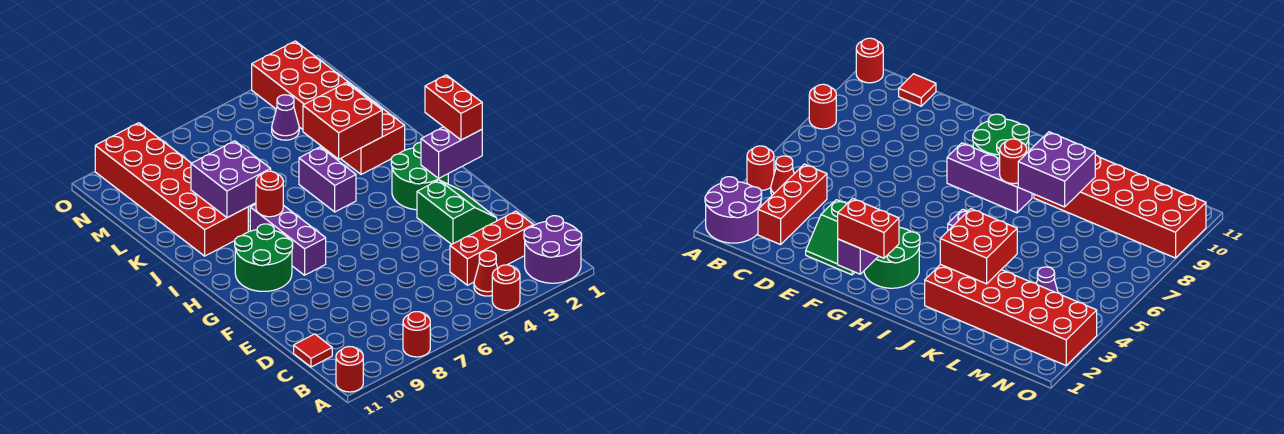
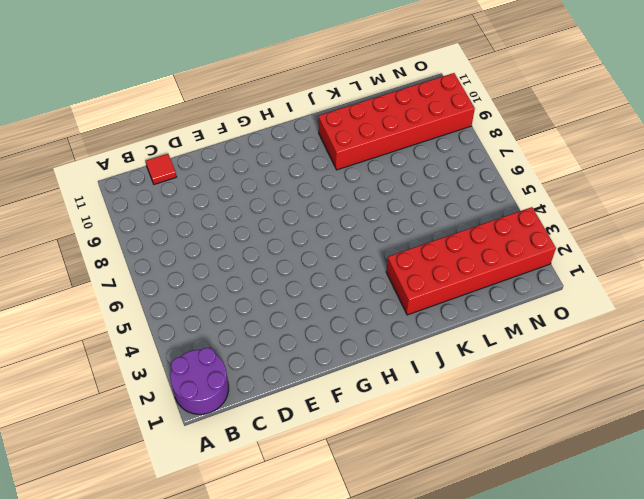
none -> red round brick A4 level 1
none -> red round brick A8 level 1
none -> red round brick A11 level 1

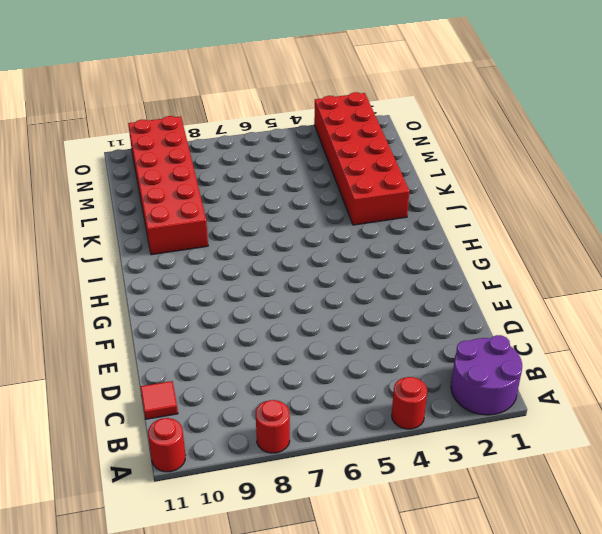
none -> red cone B4 level 1
none -> red brick C2:C4 level 1
none -> green slope E2:F3 level 1 top 3

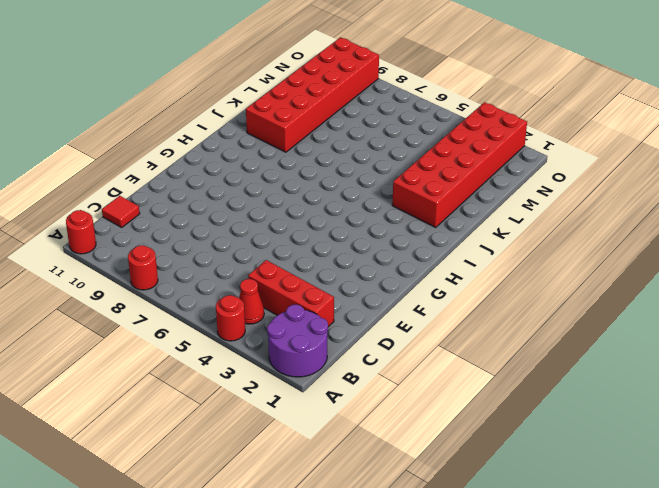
none -> green slope E2:F3 level 1 top 3
none -> green round brick G2:H3 level 1
none -> purple brick G8:I8 level 1

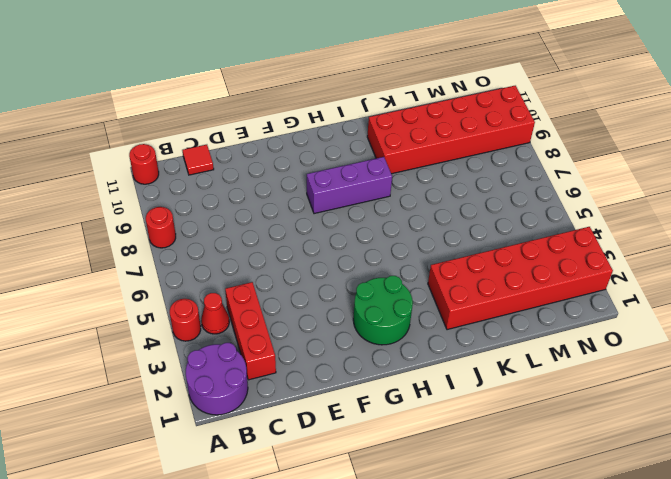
none -> green slope E2:F3 level 1 top 3
none -> green round brick G9:H10 level 1
none -> purple brick I5:J5 level 1

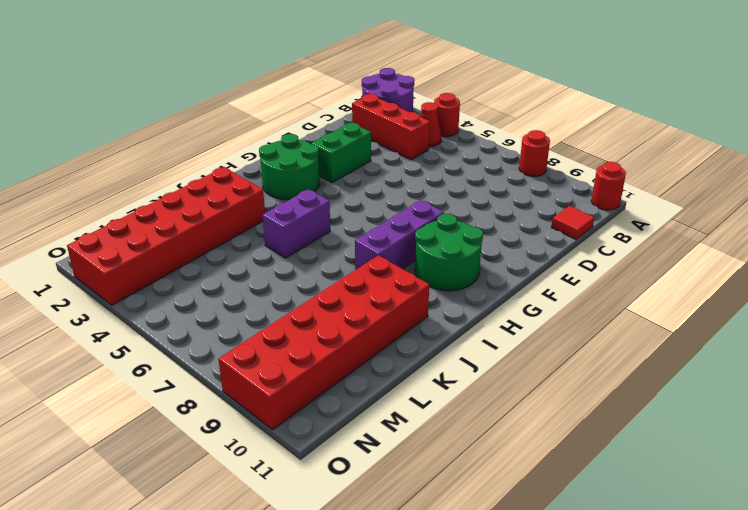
none -> purple cone M4 level 1
none -> purple brick G1:G2 level 2
none -> red round brick I8 level 2

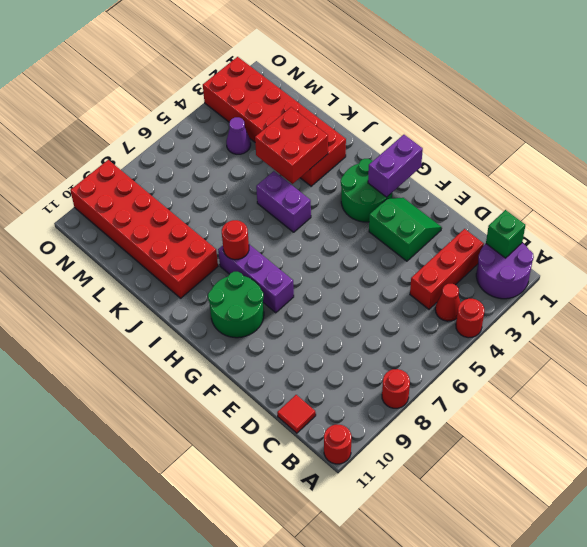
green brick B1 level 2 -> none
none -> purple brick J8:K9 level 2
none -> red brick G1:H1 level 3

